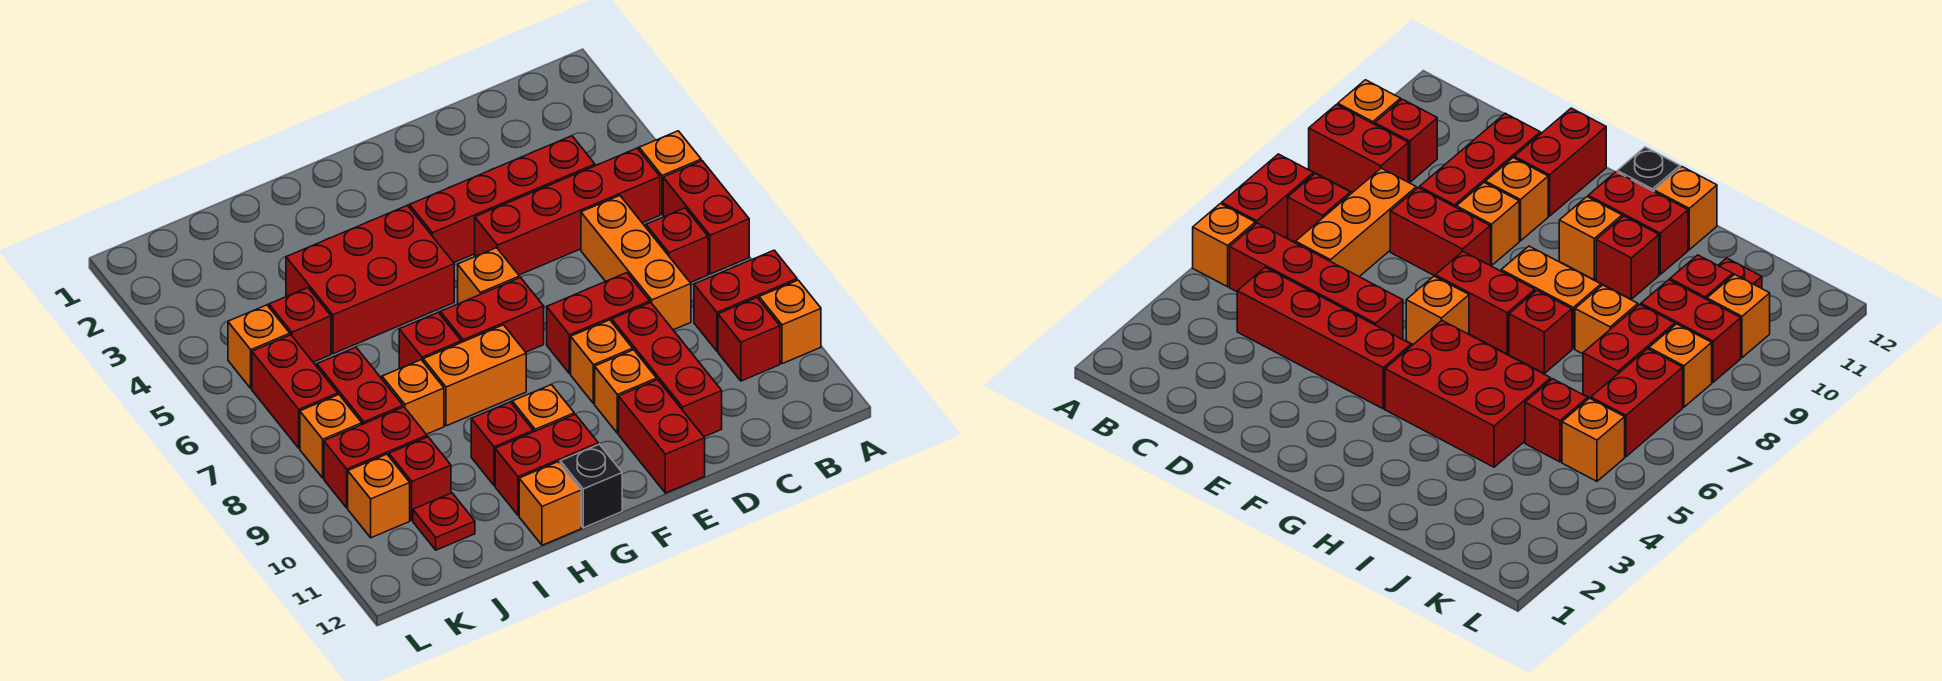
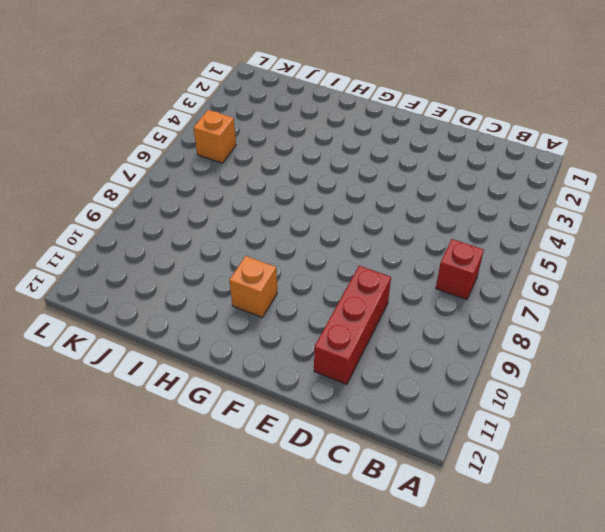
none -> orange brick A5 level 1
none -> red brick A6:A7 level 1
none -> red brick A9:B9 level 1
none -> orange brick A10 level 1

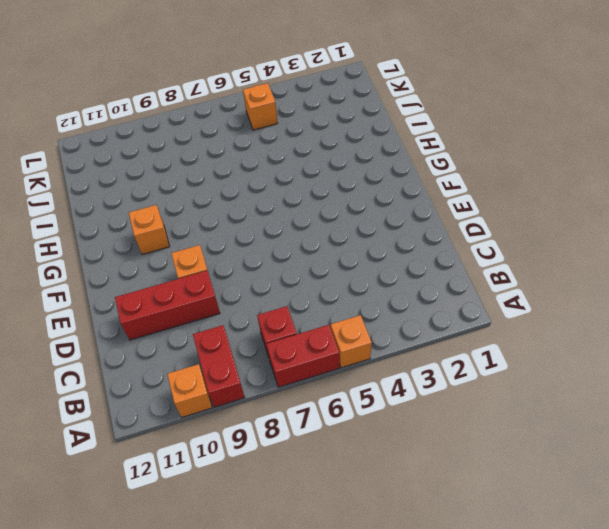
none -> red brick B5:E5 level 1
none -> red brick B10 level 1
none -> red brick C4:F4 level 1
none -> orange brick C6:C8 level 1

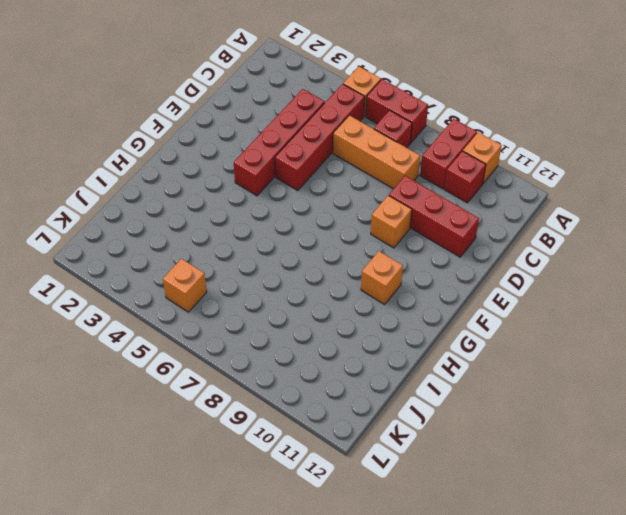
none -> red brick D8:E8 level 1
none -> orange brick E10 level 1
none -> red brick E11:E12 level 1
none -> orange brick F6 level 1

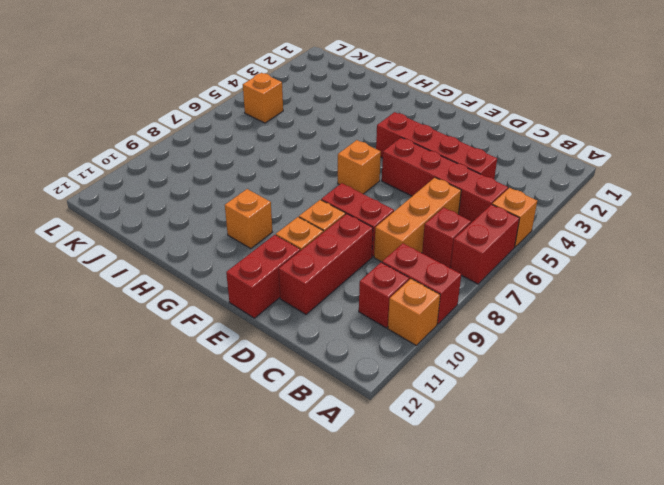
none -> red brick F7:G7 level 1
none -> red brick G4:I5 level 1
none -> orange brick G8:H8 level 1
none -> red brick G11:H11 level 1

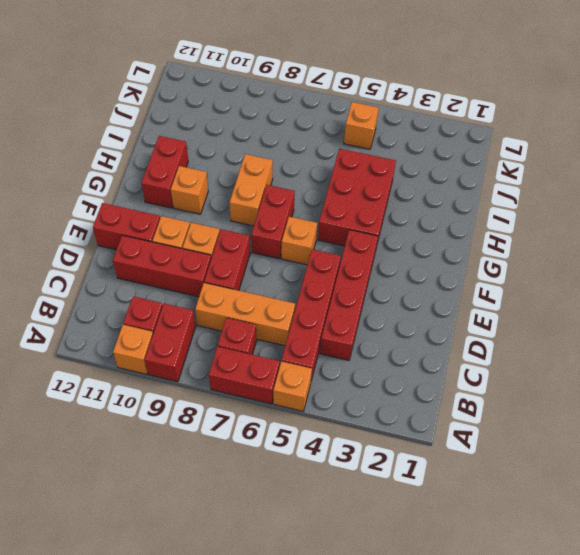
none -> black brick G12 level 1
none -> red brick H7 level 1
none -> red brick H10 level 1
none -> orange brick H12 level 1

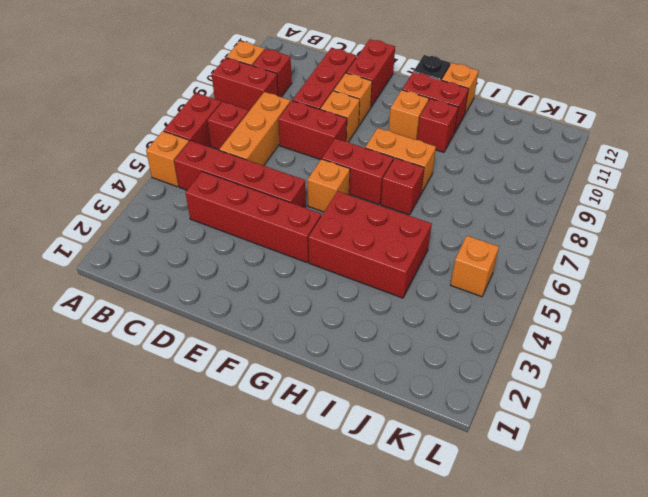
none -> orange brick I8 level 1
none -> red brick J5 level 1
none -> red brick J7:J8 level 1
none -> red brick J9:K9 level 1

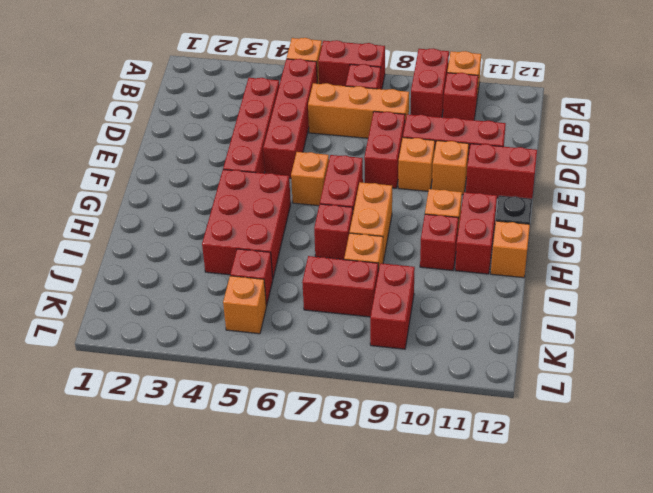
none -> red brick J10 level 1
none -> red plate J11 level 1
none -> red brick K6:K7 level 1
none -> orange brick K8 level 1

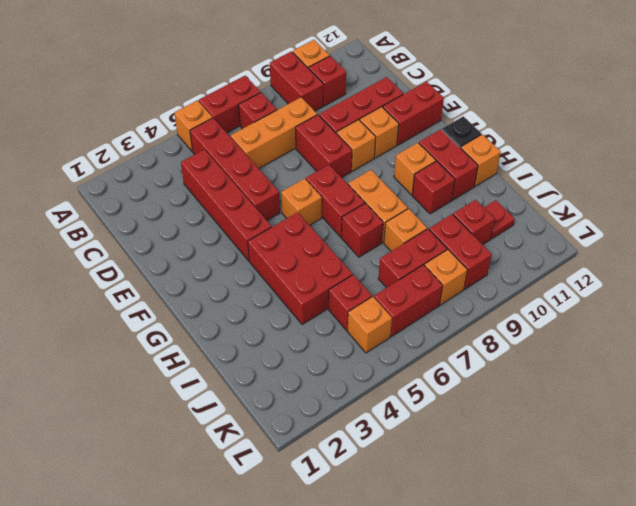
none -> orange brick K10 level 1

